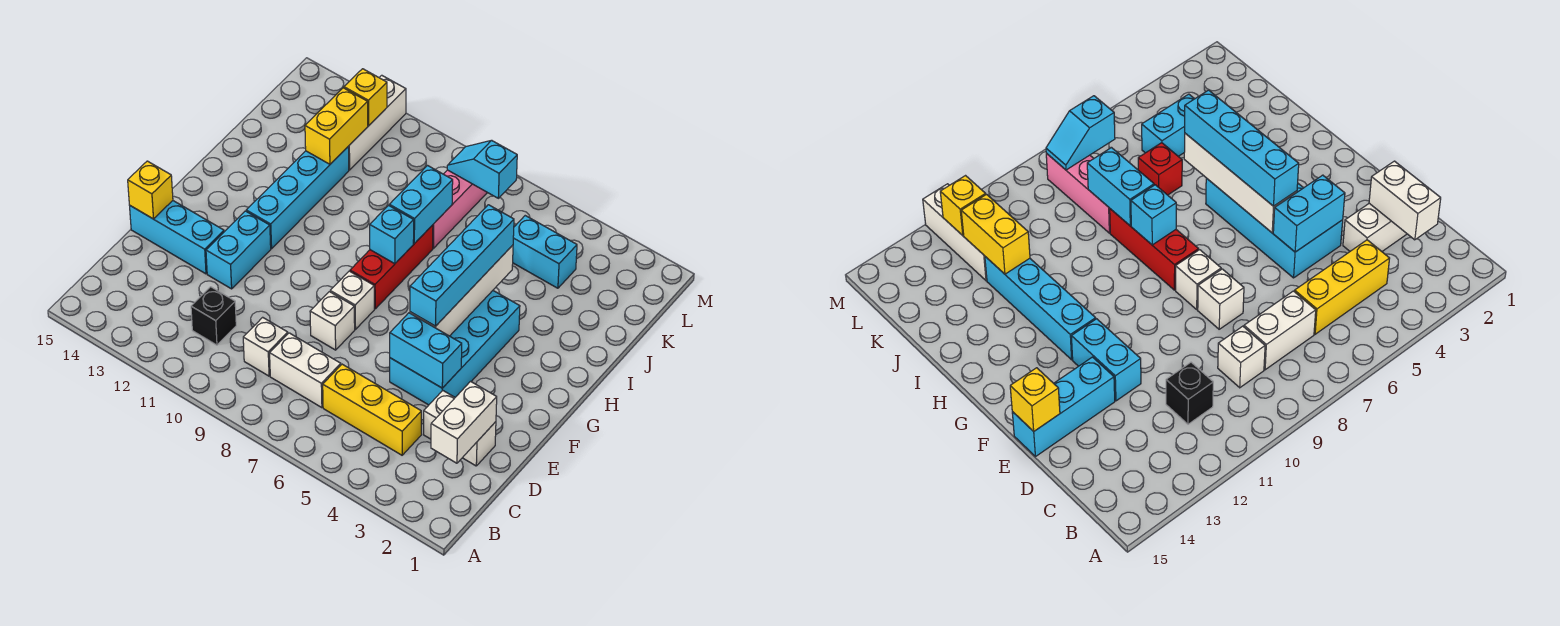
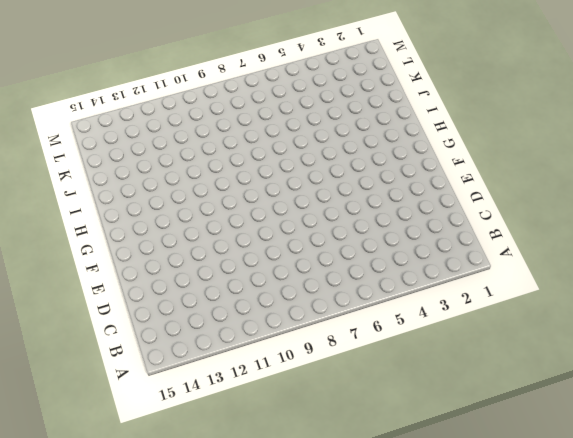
none -> yellow brick C4:C6 level 1
none -> white brick C7:C8 level 1
none -> white brick C9 level 1

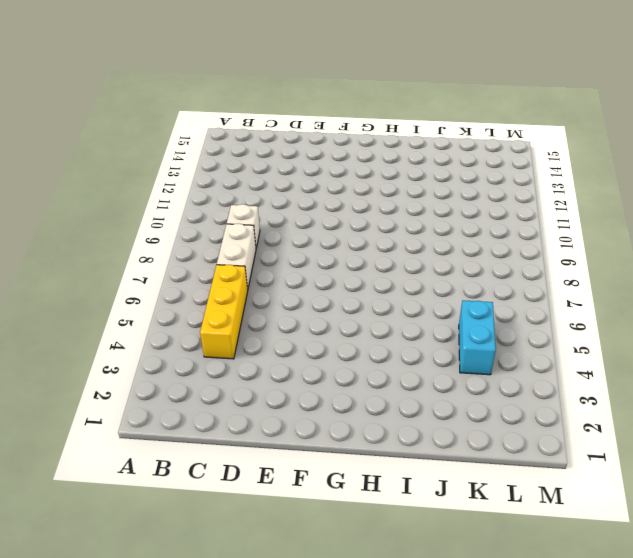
none -> black brick C11 level 1
none -> white brick D2:D3 level 1
none -> cyan brick E4:H5 level 1

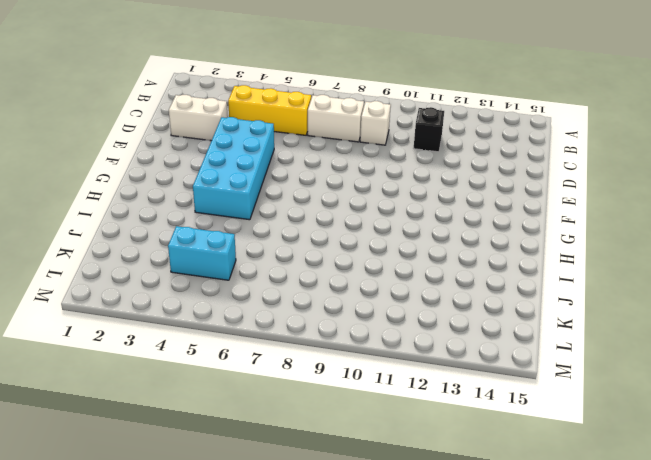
none -> white brick E8 level 1
none -> cyan brick E12:F12 level 1
none -> cyan brick E13:E15 level 1

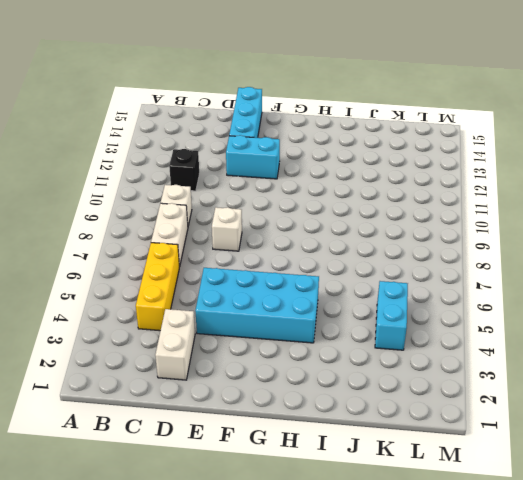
none -> white brick F8 level 1
none -> red brick G8:I8 level 1
none -> cyan brick G12:J12 level 1

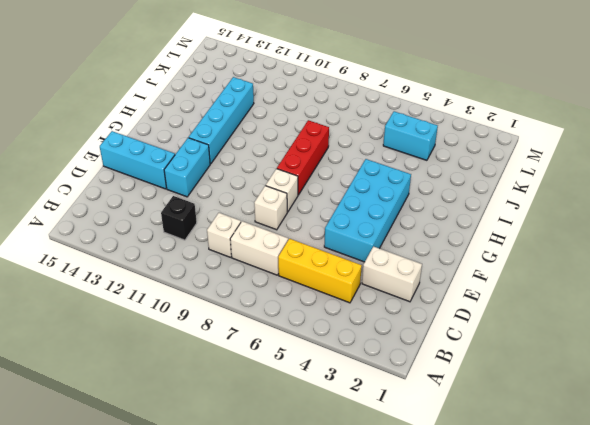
none -> red brick J6 level 1
none -> pink brick J8:L8 level 1
none -> white brick K12:M12 level 1

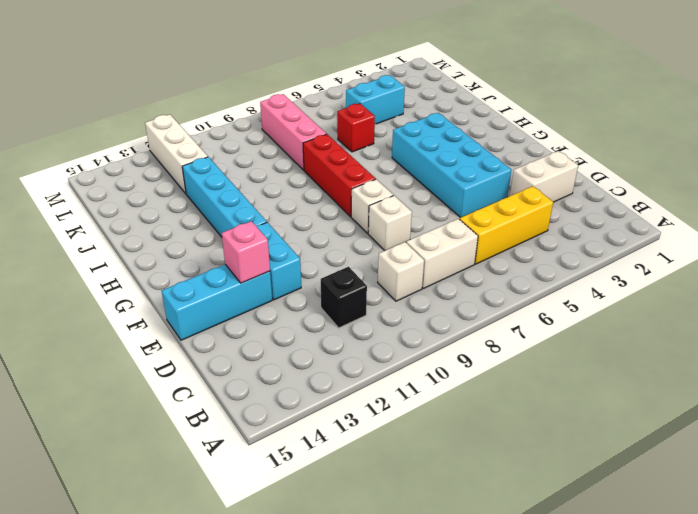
pink brick E13 level 2 -> none
none -> white brick C2:D2 level 2
none -> cyan brick E4:E5 level 2
none -> yellow brick E15 level 2

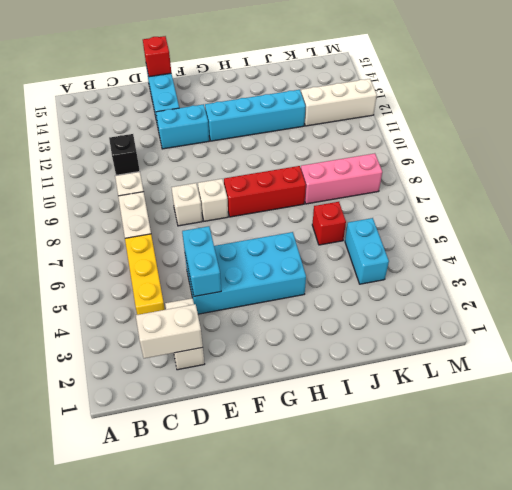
red brick E15 level 2 -> yellow brick E15 level 2
none -> white brick F5:I5 level 2
none -> cyan brick H8 level 2
none -> cyan brick I8:J8 level 2

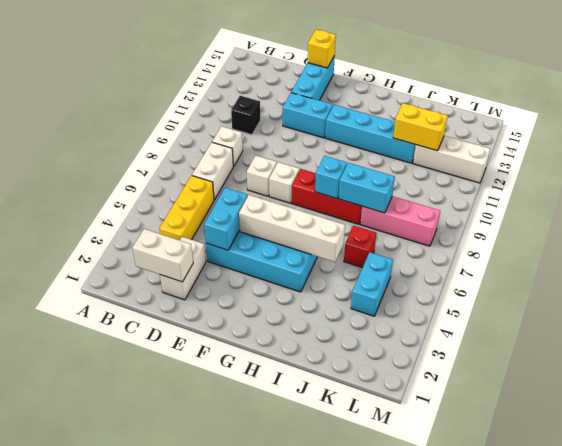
none -> cyan slope L7:L8 level 2 top 7
none -> yellow brick L12 level 2
none -> cyan brick F5:I5 level 3

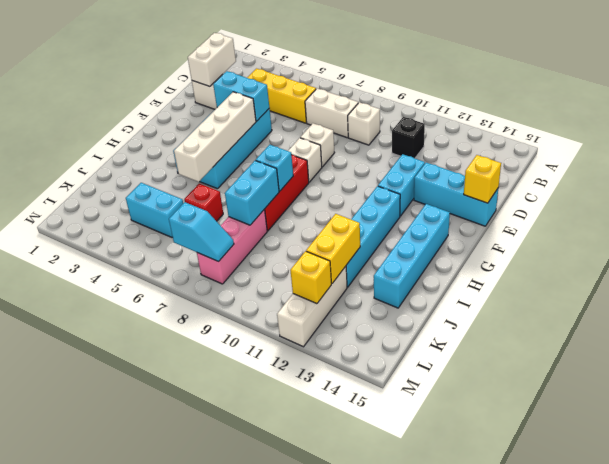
cyan brick G14:J14 level 1 -> cyan brick F5:I5 level 3

